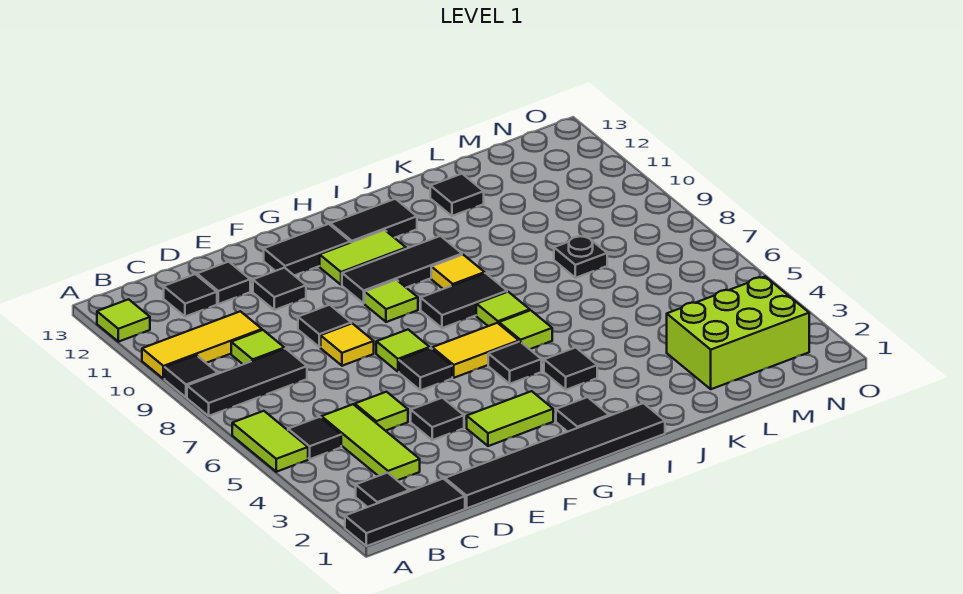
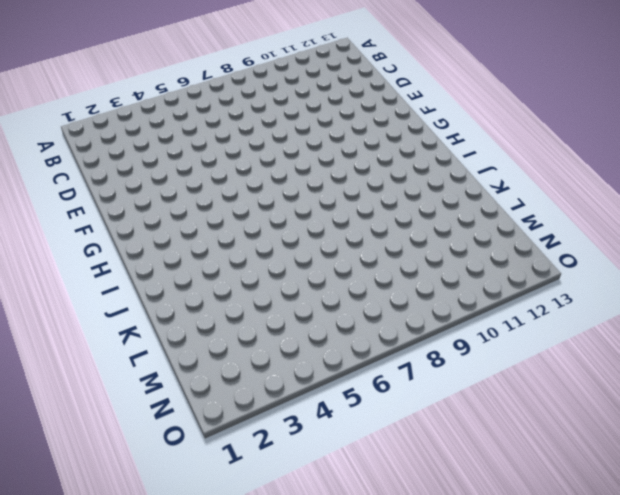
none -> black tile A1:C1 level 1
none -> lime tile A5:A6 level 1
none -> black tile A8:C8 level 1
none -> black tile A9 level 1

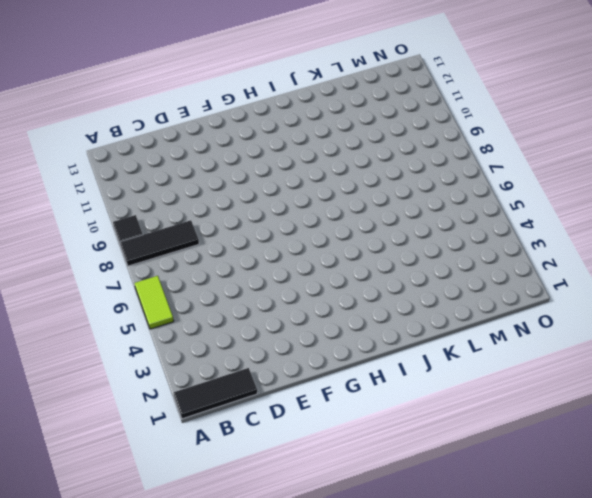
none -> yellow tile A10:C10 level 1
none -> lime tile A12 level 1
none -> black tile B2 level 1
none -> black tile B5 level 1

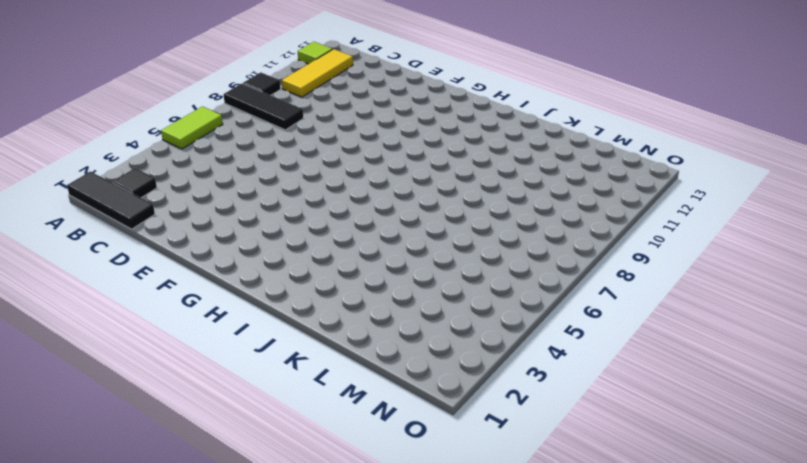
yellow tile B10:B12 level 1 -> yellow tile A10:C10 level 1
none -> black tile B5 level 1
none -> lime tile C3:C5 level 1
none -> lime tile C9 level 1
none -> black tile C12 level 1

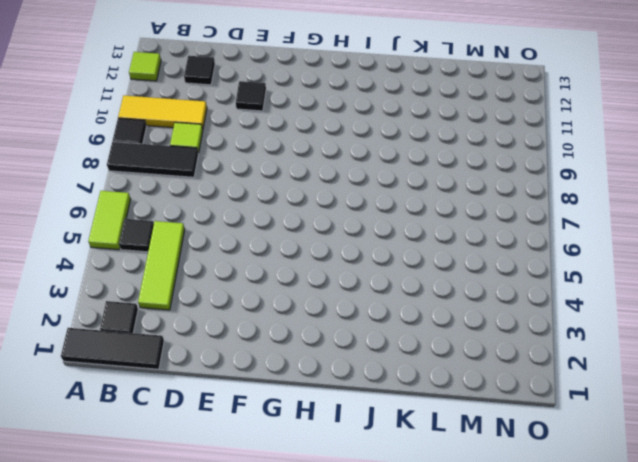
none -> black tile D1:I1 level 1
none -> lime tile D5 level 1
none -> black tile D12 level 1
none -> black tile E4 level 1

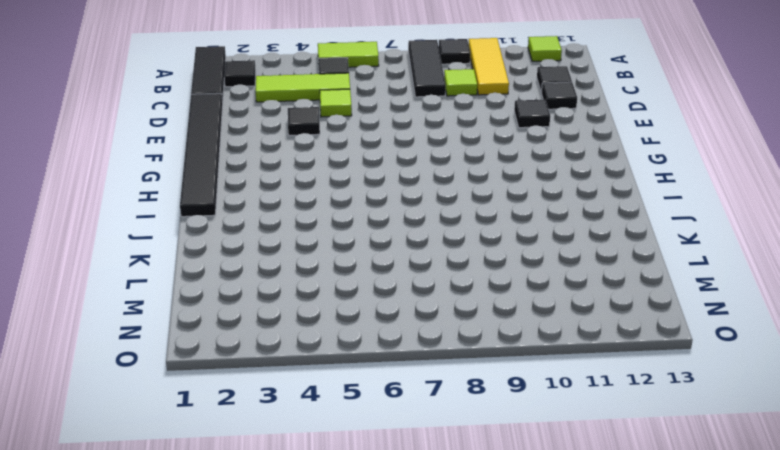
none -> yellow tile E8 level 1
none -> black tile E9 level 1
none -> lime tile F3:G3 level 1
none -> black tile F6 level 1

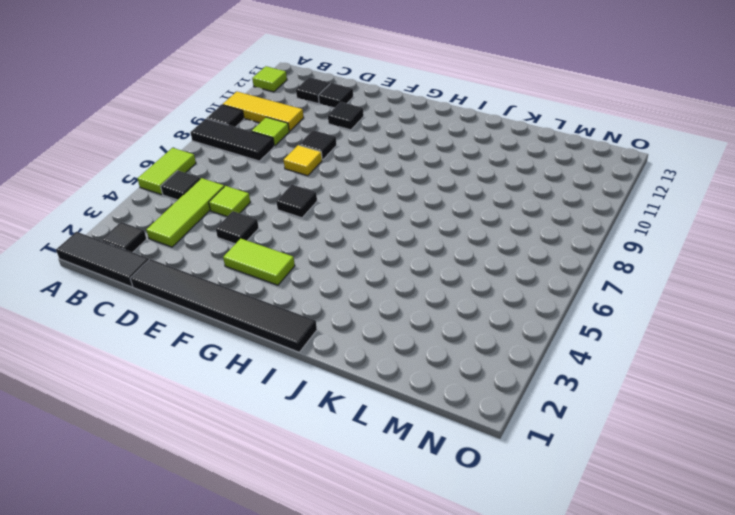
none -> lime tile F7 level 1
none -> black tile F12:G12 level 1
none -> yellow tile G6:H6 level 1
none -> lime tile G9 level 1

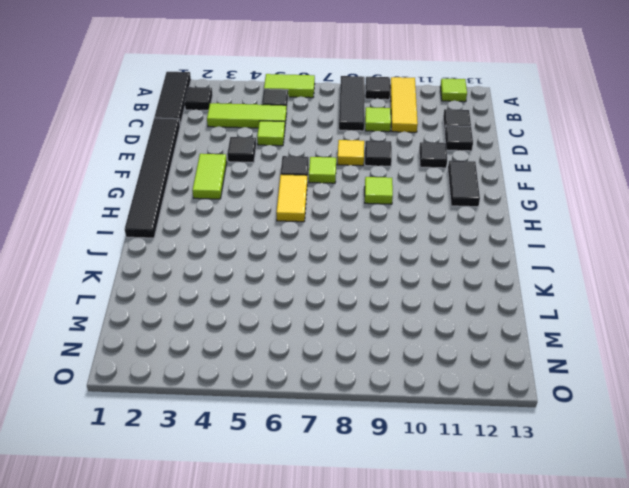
none -> black tile G10:I10 level 1
none -> lime tile G11:H11 level 1
none -> black tile H2 level 1
none -> black tile H5 level 1

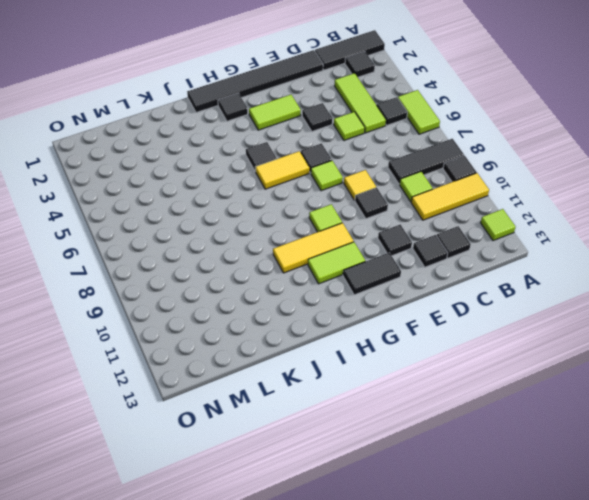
yellow tile G10:I10 level 1 -> black tile G10:I10 level 1
none -> black tile H8:I8 level 1
none -> black tile H12:I12 level 1
none -> black tile I4 level 1
none -> lime tile I6 level 1

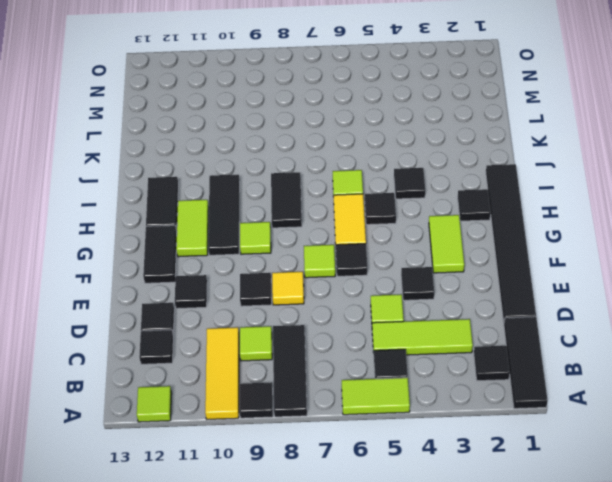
none -> lime tile I7 level 1
none -> yellow tile I9 level 1
none -> black tile K12 level 1
none -> lime brick L2:N3 level 1

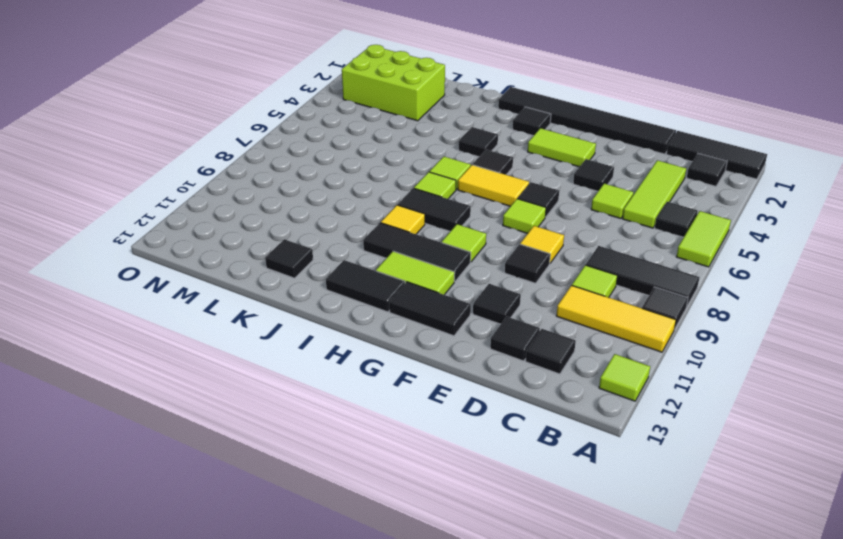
none -> black plate L8 level 1

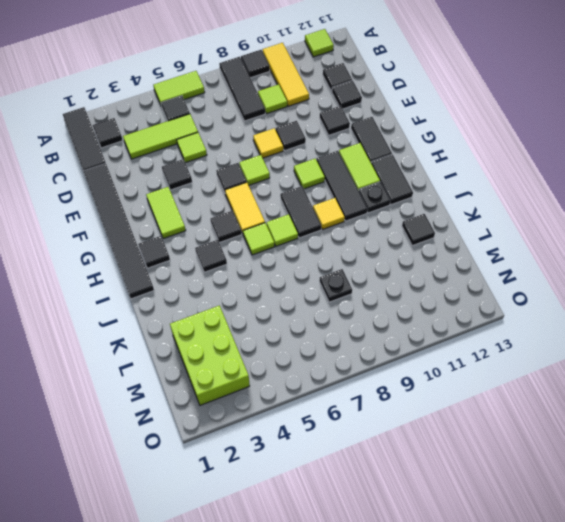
black plate I11 level 1 -> none

